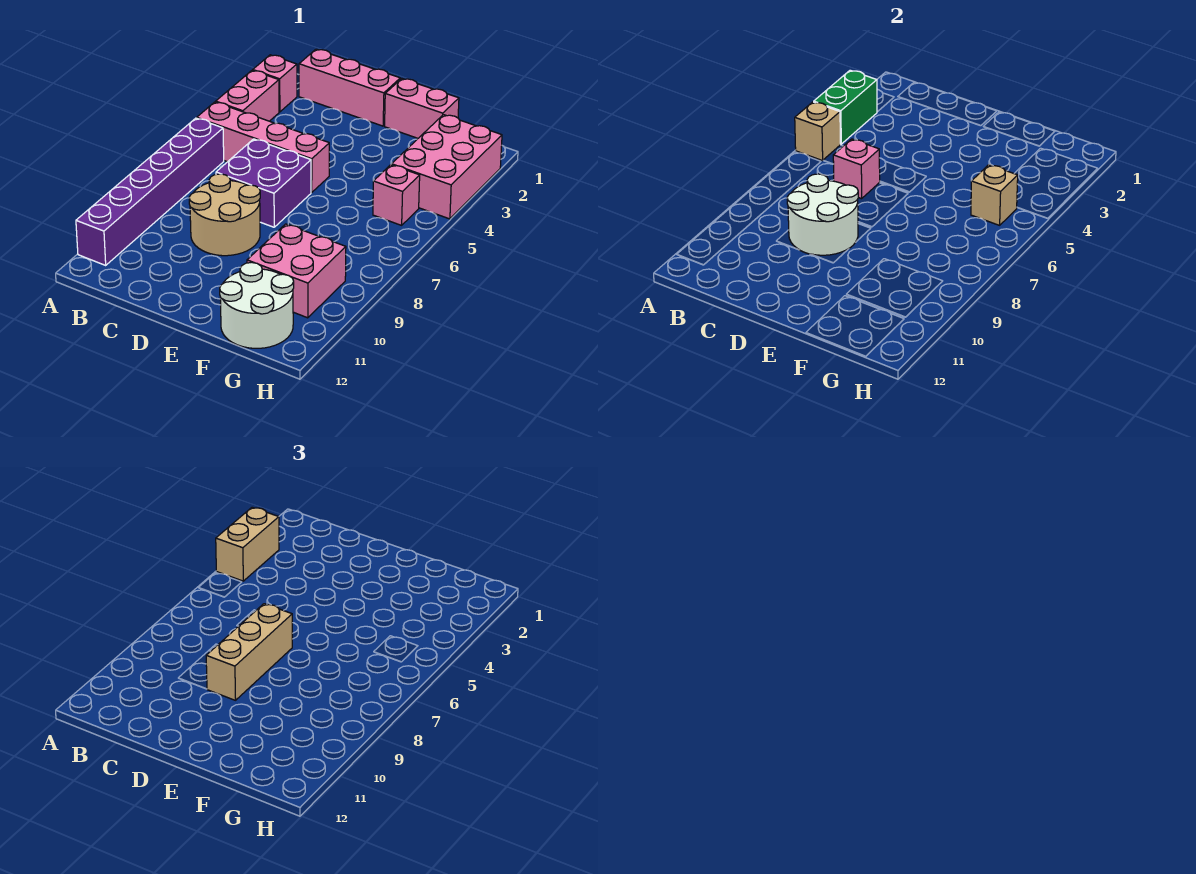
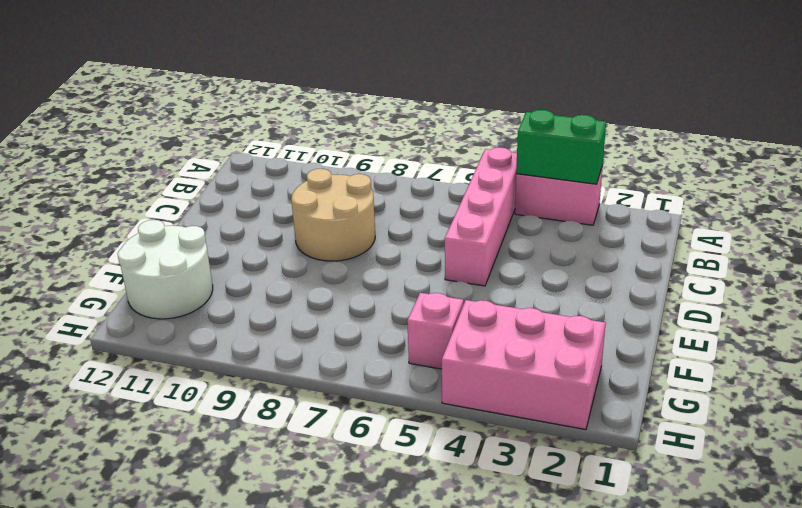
none -> pink brick A2 level 1
none -> purple brick A6:A11 level 1
none -> pink brick B1:D1 level 1

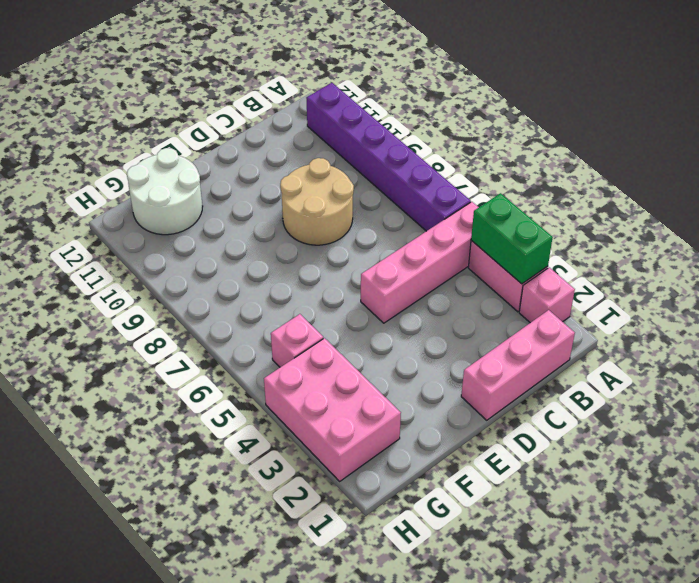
none -> purple brick C6:D7 level 1
none -> pink brick E1:F1 level 1
none -> pink brick F9:G10 level 1

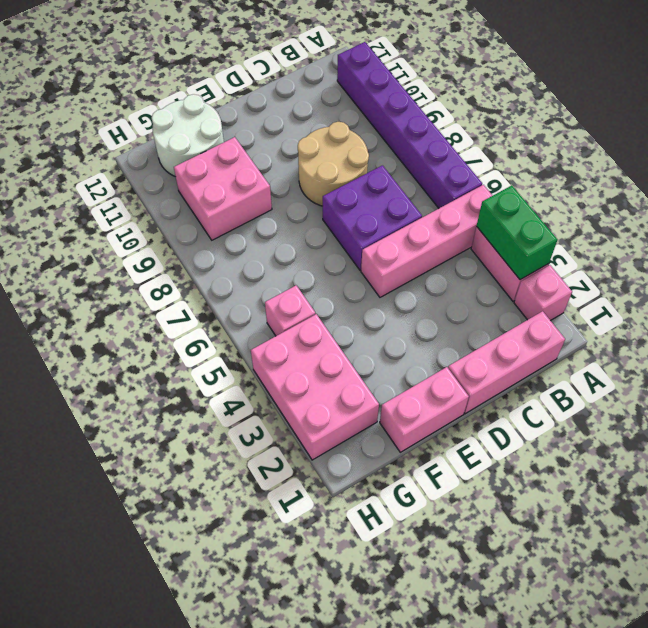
none -> tan brick A5 level 2
none -> pink brick C6 level 2
none -> white round brick C8:D9 level 2

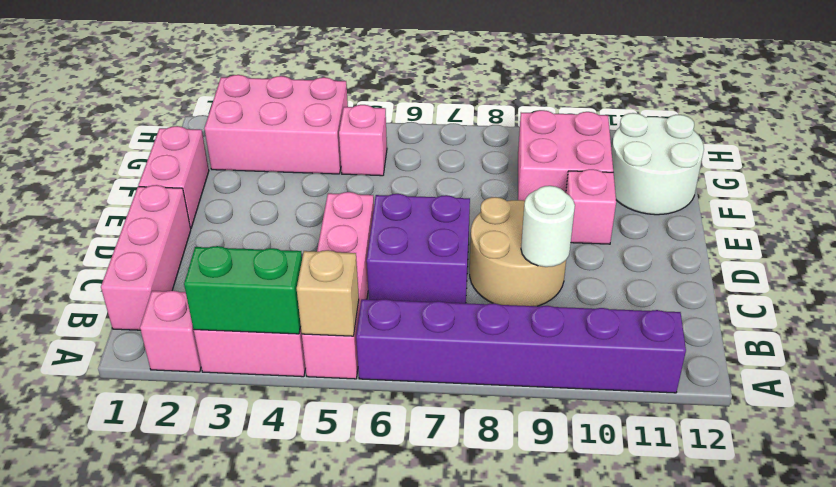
white round brick C9 level 2 -> white round brick C8:D9 level 2
pink brick E10 level 1 -> pink brick C6 level 2
none -> tan brick G5 level 2
none -> tan brick A3:A4 level 3
none -> tan brick D7:D9 level 3

